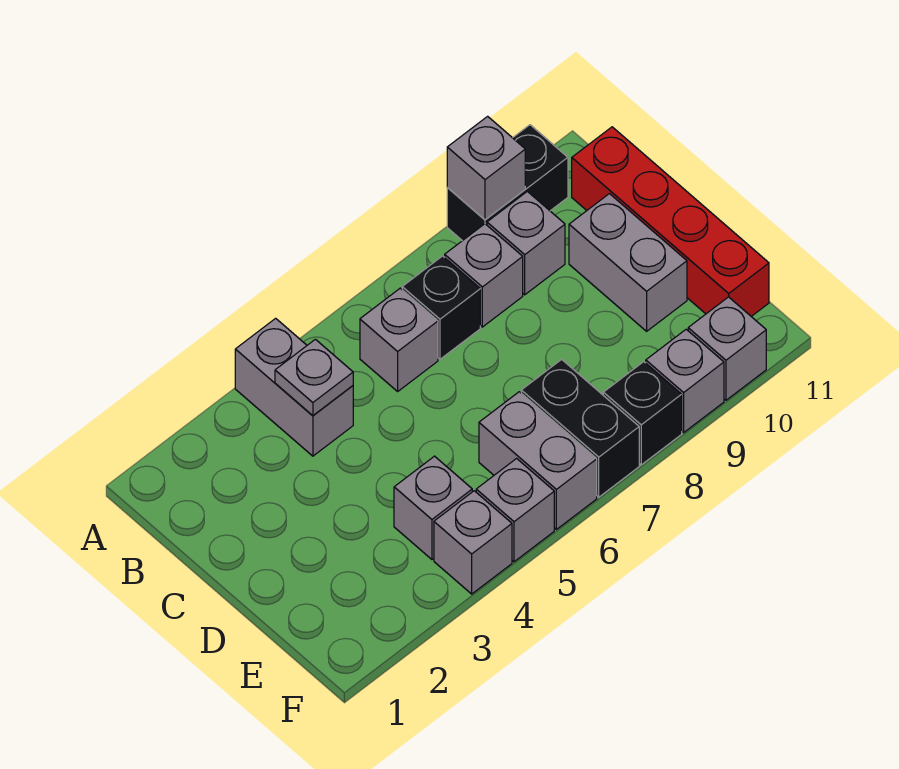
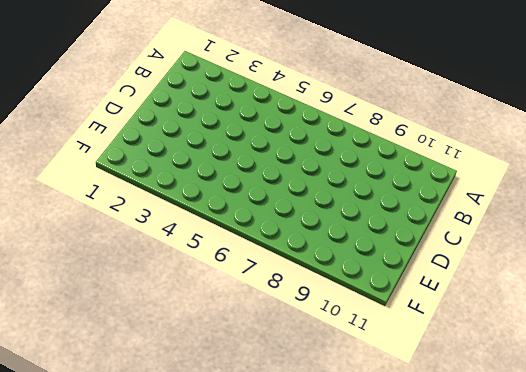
none -> grey brick A4:B4 level 1
none -> black brick A9:A10 level 1
none -> grey brick B6 level 1

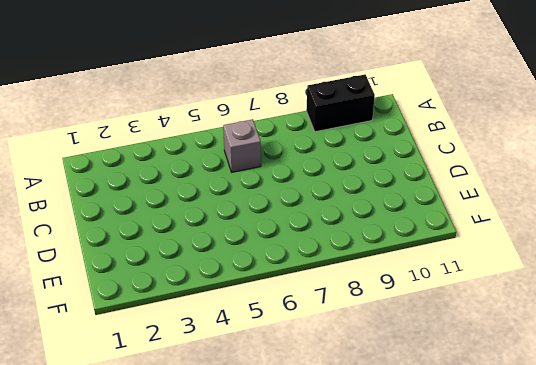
none -> grey brick A4:B4 level 1
none -> black brick B7 level 1
none -> grey brick B8 level 1

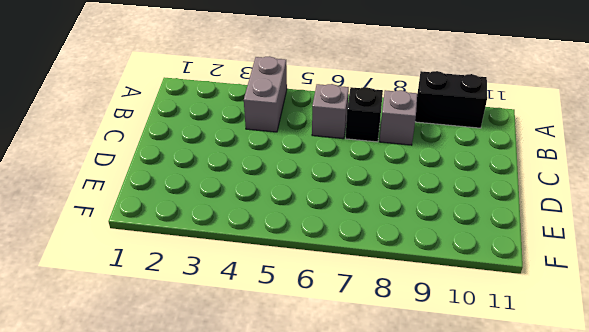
none -> grey brick B9 level 1
none -> red brick B11:E11 level 1
none -> grey brick C10:D10 level 1

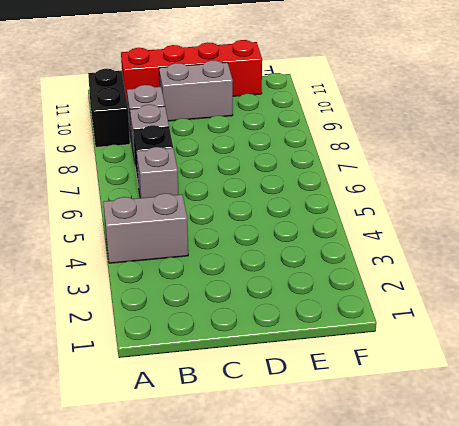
none -> grey brick E4 level 1
none -> grey brick E6:F6 level 1
none -> black brick E7:F7 level 1

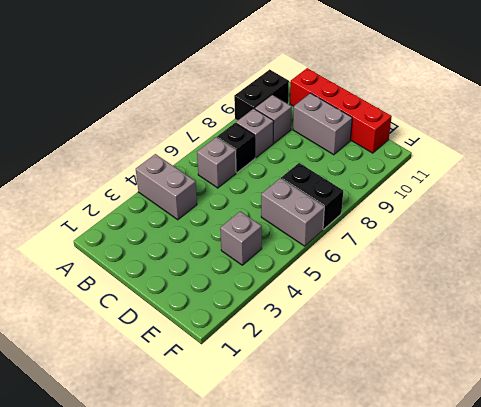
none -> grey brick F4 level 1
none -> grey brick F5 level 1
none -> black brick F8 level 1

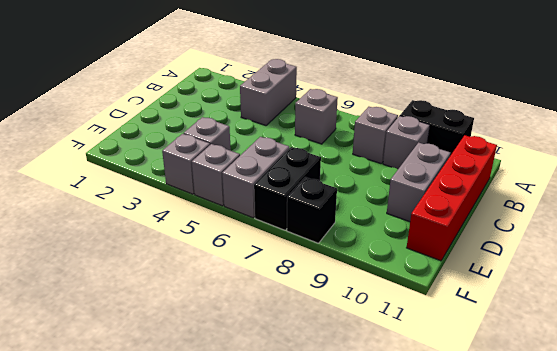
none -> black brick B7 level 1
none -> grey brick F9 level 1
none -> grey brick F10 level 1

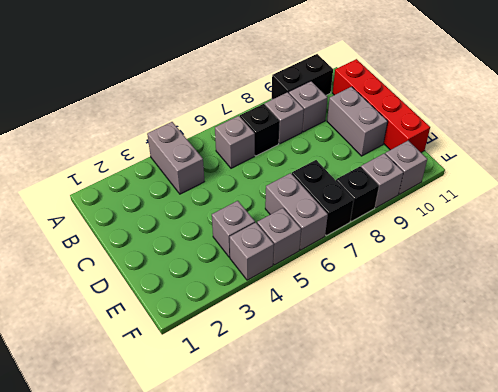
none -> grey brick A9 level 2
none -> grey plate B4 level 2

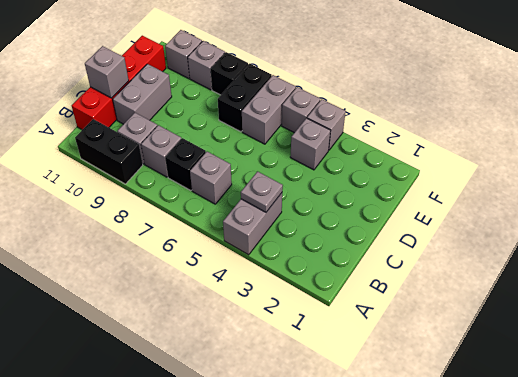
grey brick C11 level 2 -> grey brick A9 level 2

